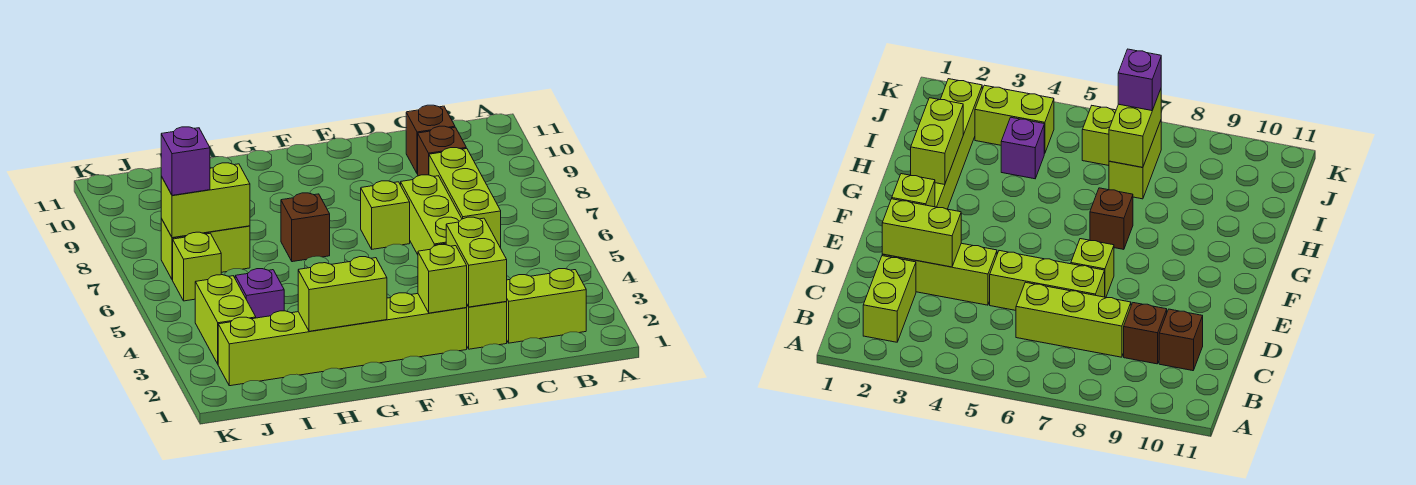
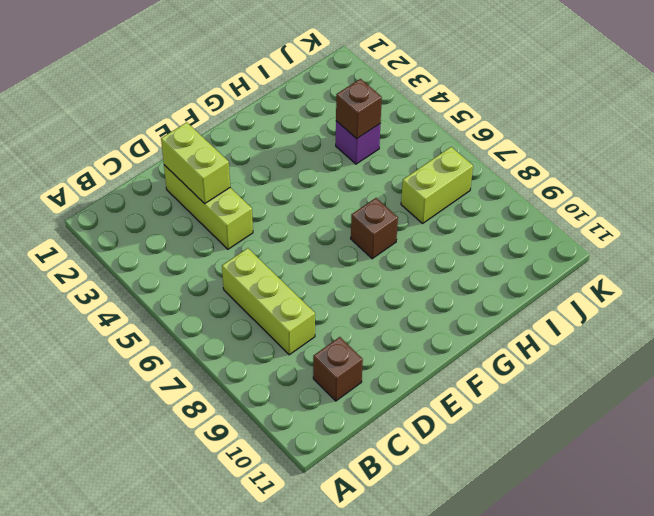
brown brick I4 level 2 -> brown brick C9 level 1
none -> lime brick B2:C2 level 1
none -> lime brick D5:D7 level 1
none -> lime brick E2:J2 level 1

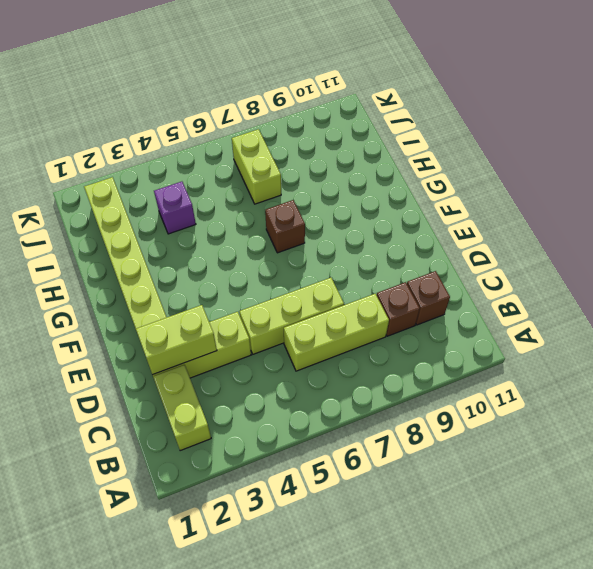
none -> lime brick E7 level 1
none -> lime brick J3:J4 level 1
none -> lime brick J6 level 1

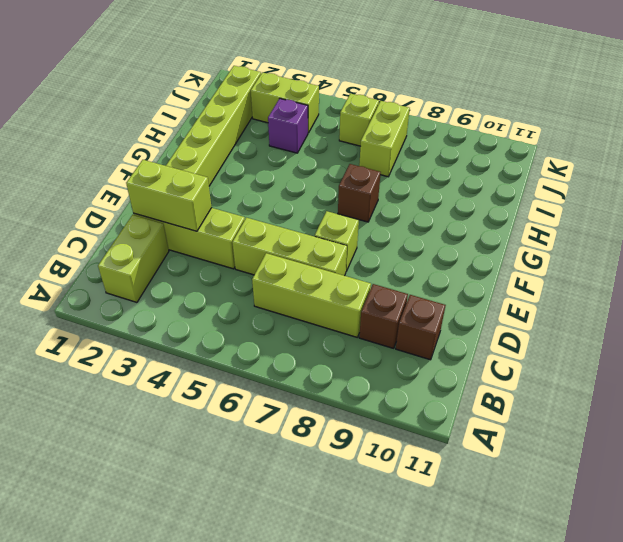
none -> lime brick E2 level 2
none -> lime brick G2:H2 level 2
none -> lime brick I7:J7 level 2

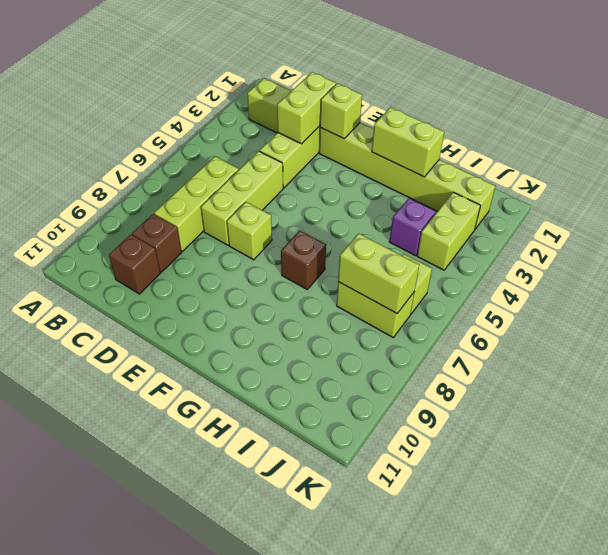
none -> purple brick J7 level 3

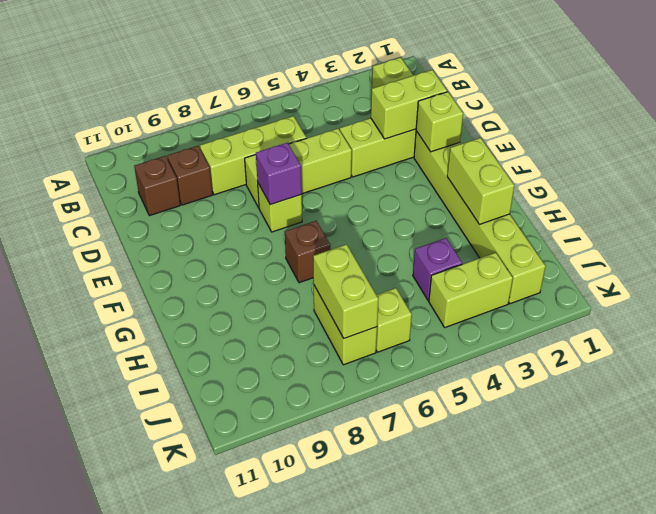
purple brick E7 level 2 -> purple brick J7 level 3

